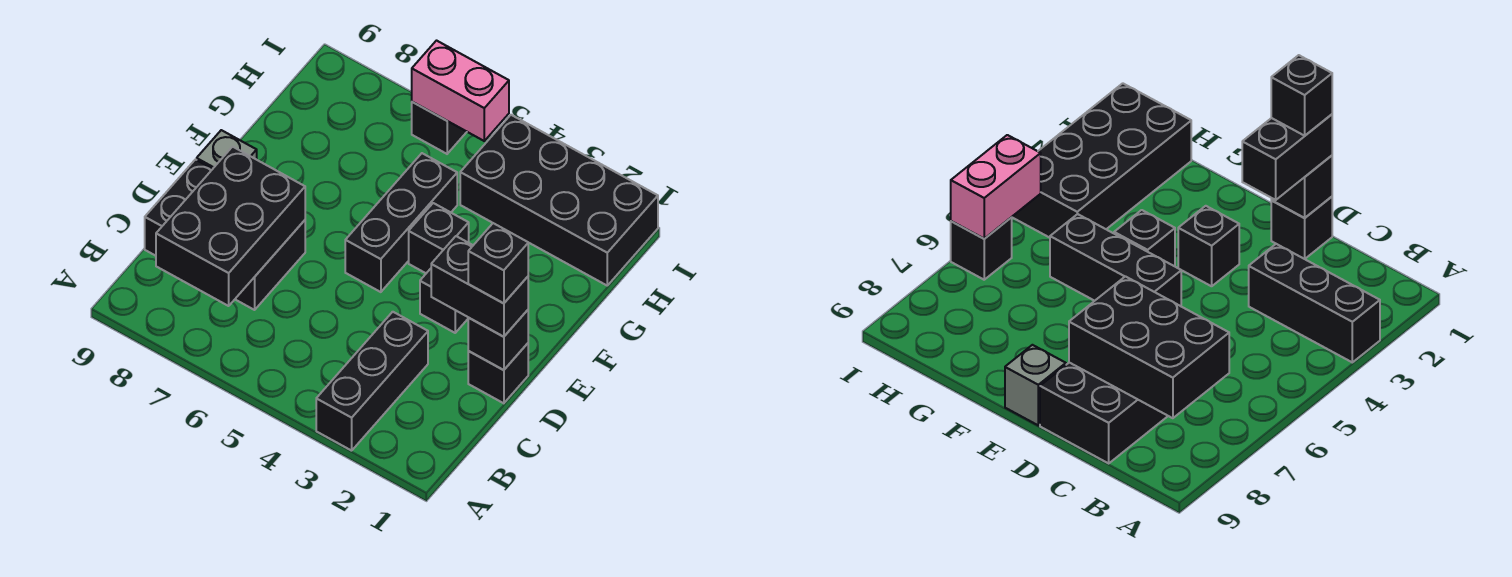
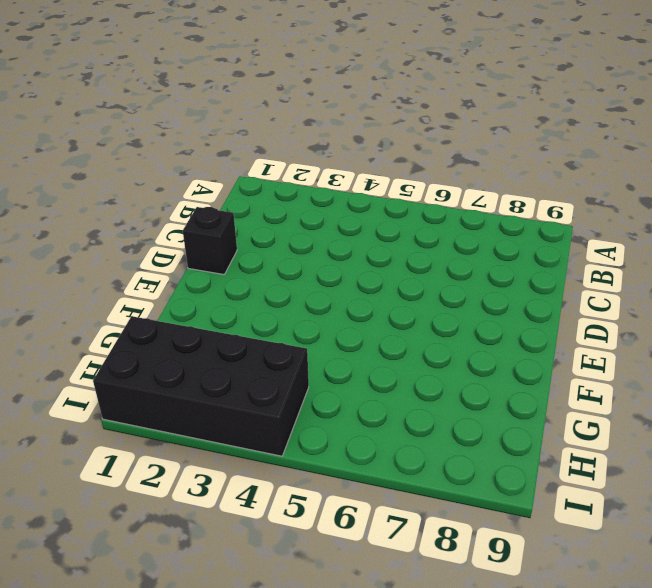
none -> black brick A3:C3 level 1
none -> black brick C7:D9 level 1
none -> black brick E3 level 1

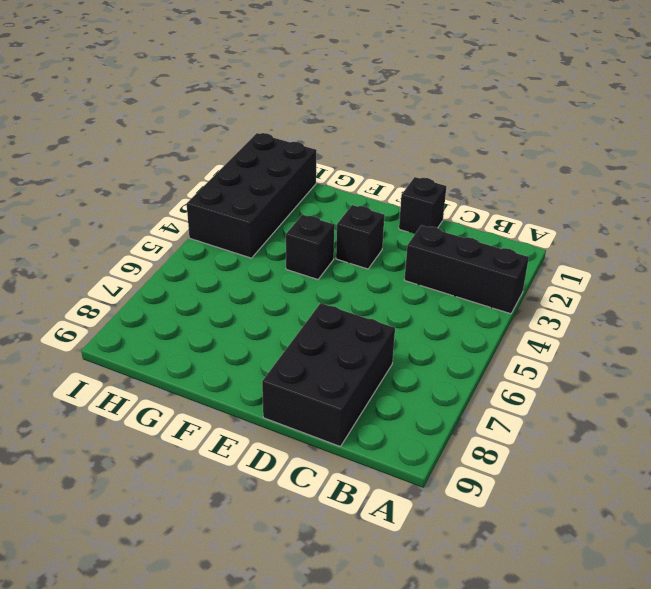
none -> black brick E5:G5 level 1
none -> grey brick E9 level 1
none -> black brick I6 level 1

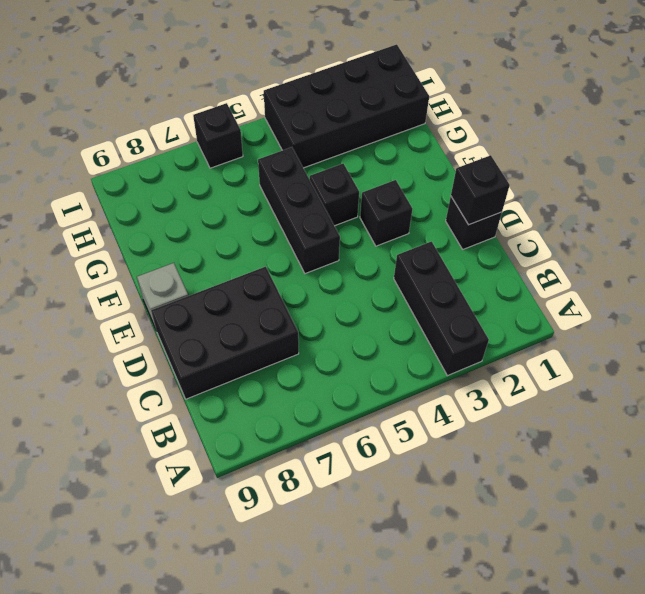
none -> black brick B7:D8 level 2
none -> pink brick I5:I6 level 2
none -> black brick D1:D2 level 3

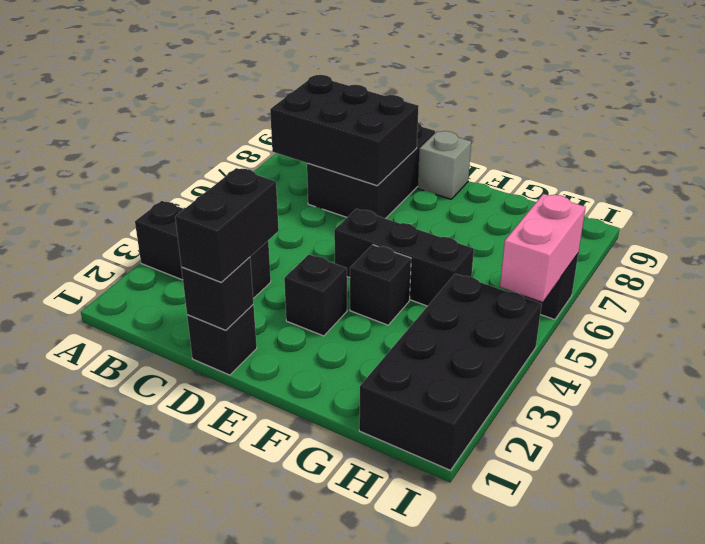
none -> black brick D1 level 4

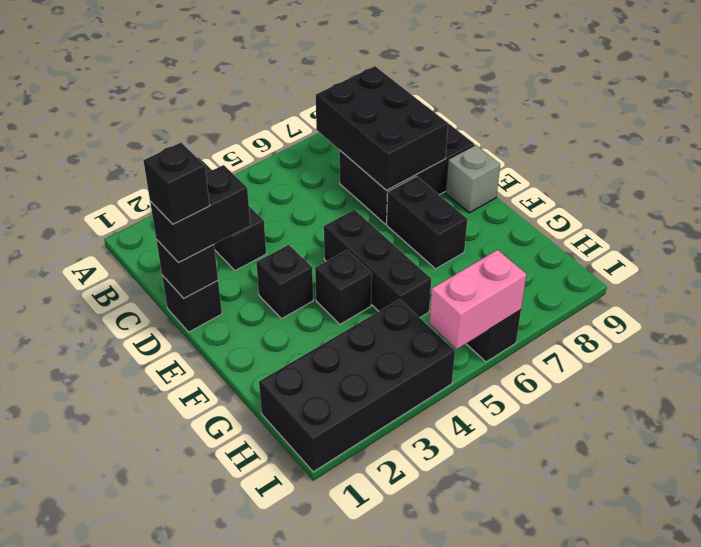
black brick E7:F7 level 1 -> none

